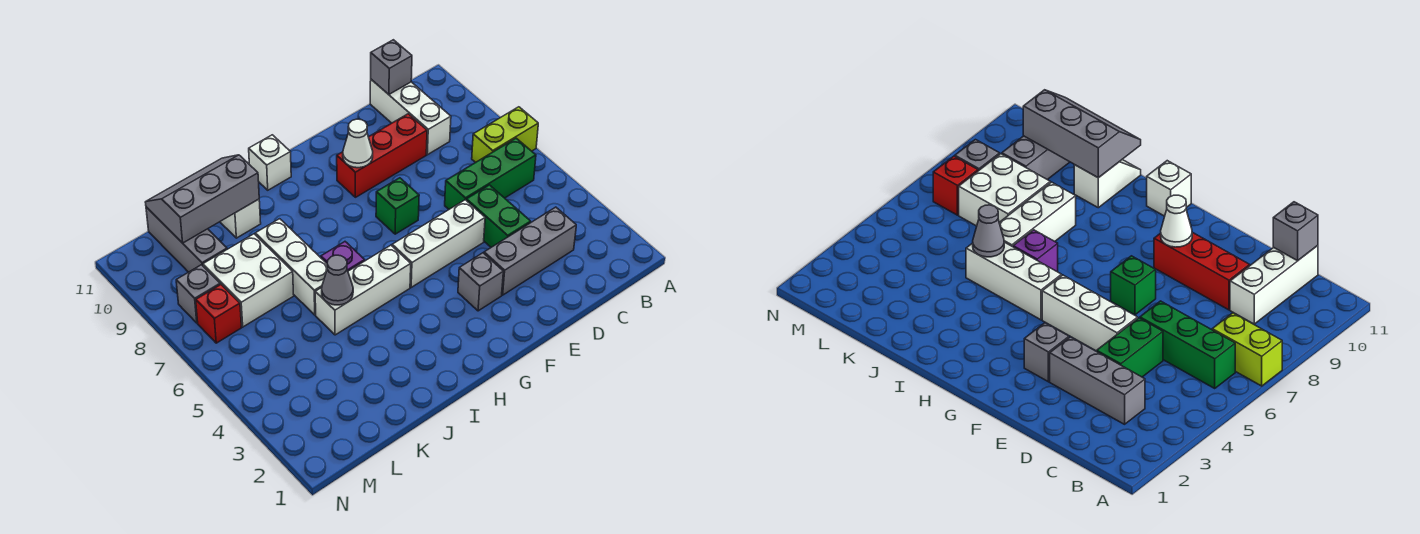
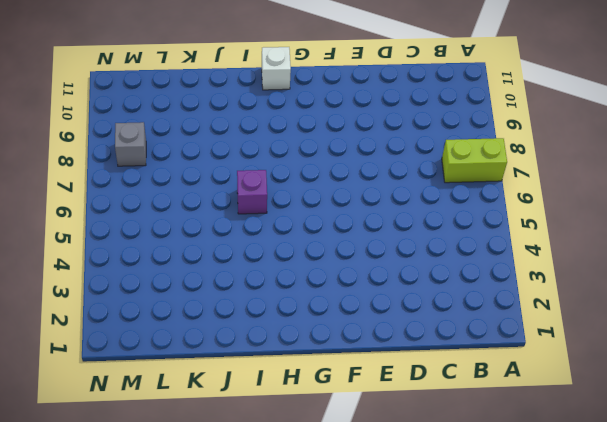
none -> green brick B6:D6 level 1
none -> grey brick C3:E3 level 1
none -> white brick C9:C11 level 1

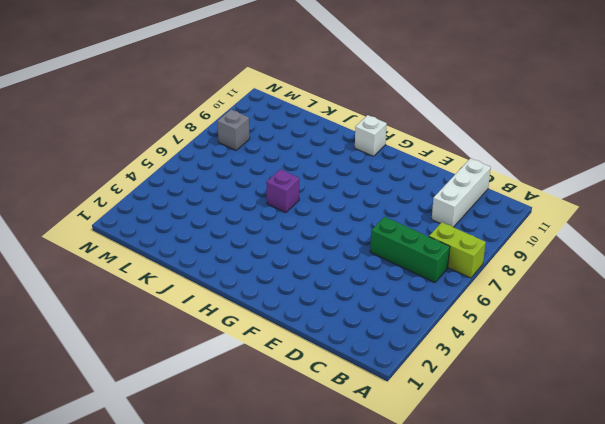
none -> grey brick C3:E3 level 1
none -> green brick D4:D5 level 1
none -> red brick D9:F9 level 1

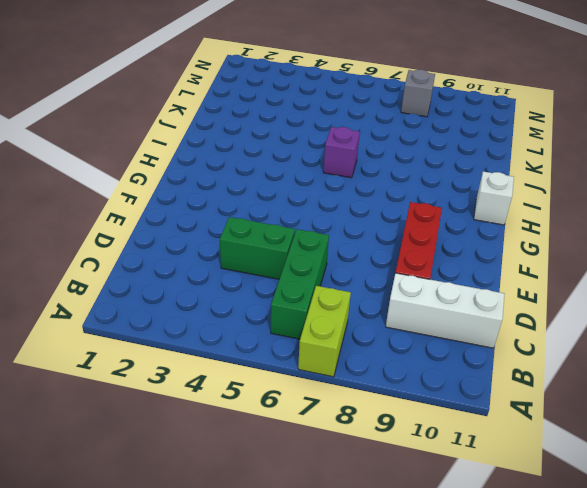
none -> grey brick C3:E3 level 1
none -> white brick E5:G5 level 1
none -> grey brick F3 level 1

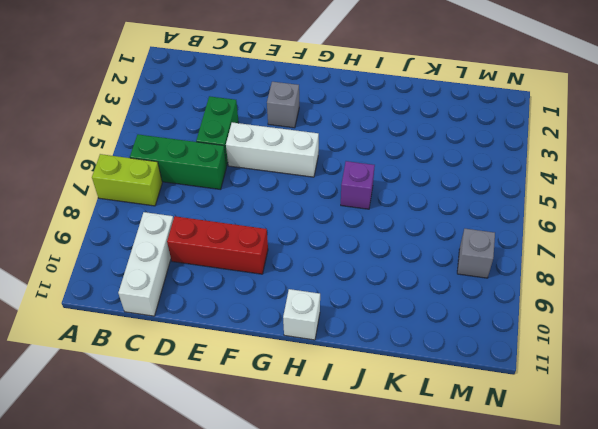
none -> grey brick C3:E3 level 1
none -> green brick F7 level 1
none -> white brick H5:J5 level 1

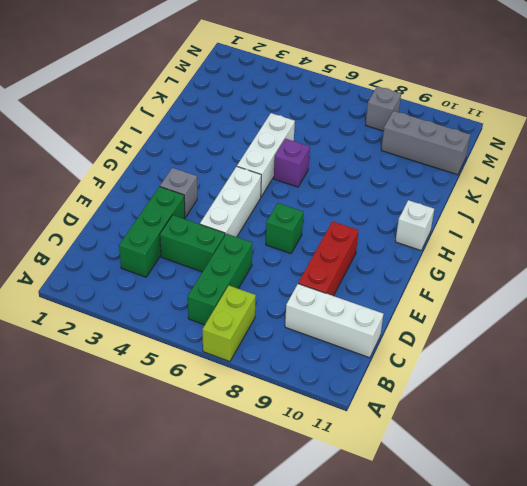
green brick C3:E3 level 1 -> grey brick C3:E3 level 1
none -> white brick J6:J8 level 1
none -> white slope J10:J11 level 1 top 10
none -> white brick K7:L8 level 1

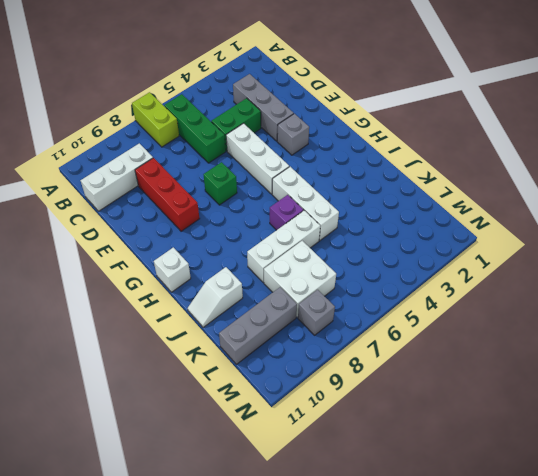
none -> red brick M7 level 1
none -> grey brick C11 level 2
none -> white cone F9 level 2

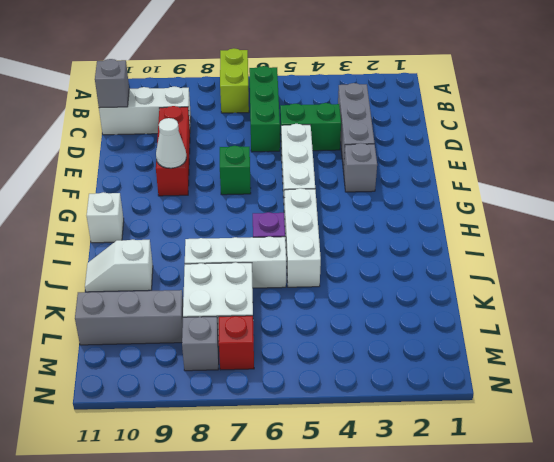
none -> grey cone J5 level 2
none -> grey slope J10:L11 level 2 top 10

